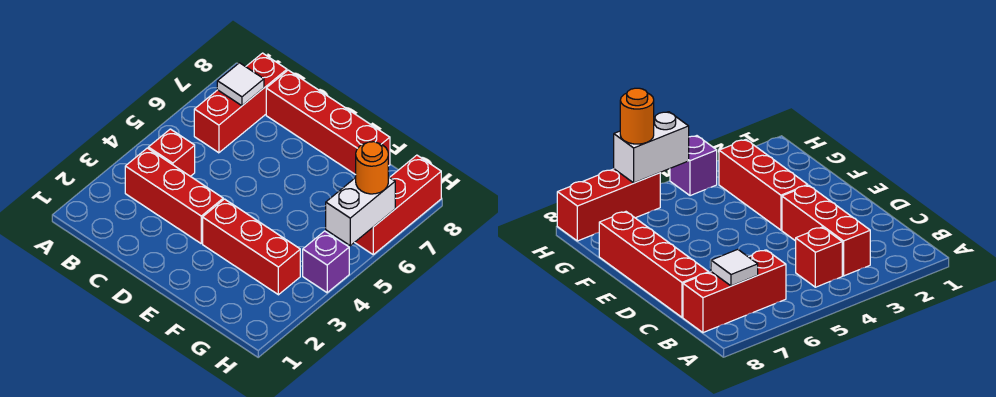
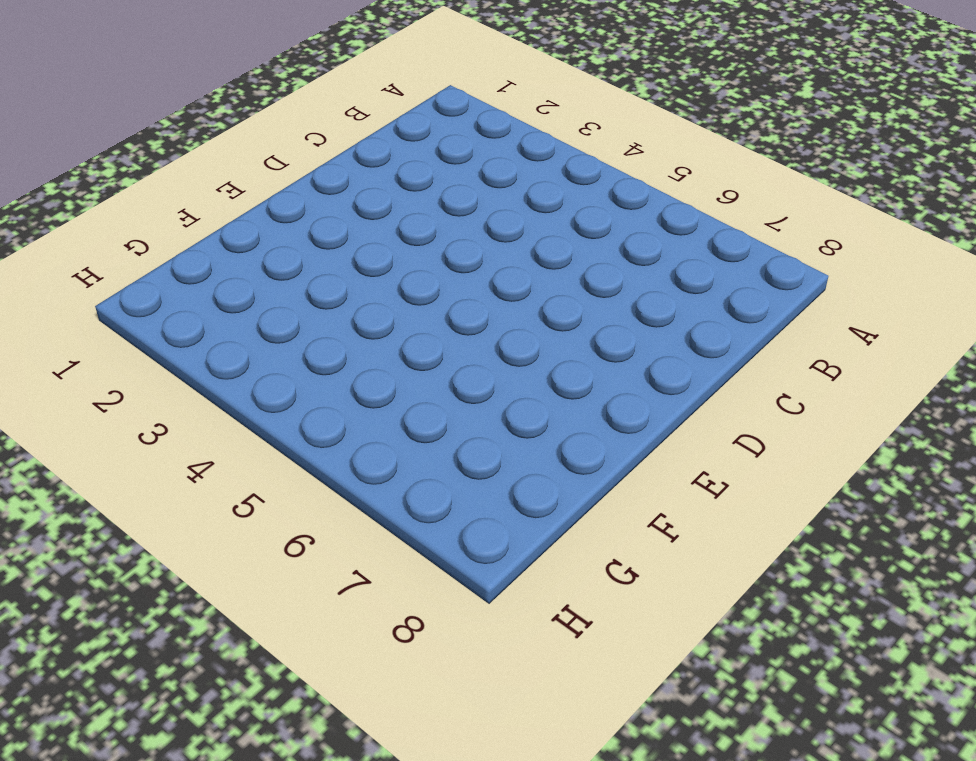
none -> red brick B3:D3 level 1
none -> red brick B4 level 1

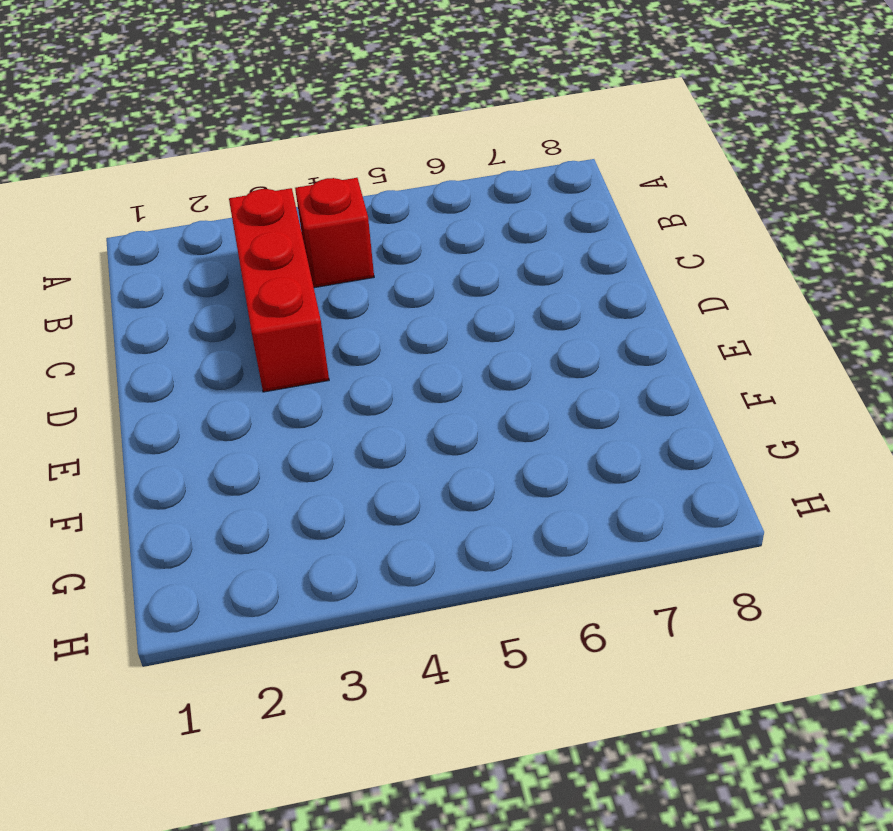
none -> red brick B6:B8 level 1
none -> red brick C8:F8 level 1

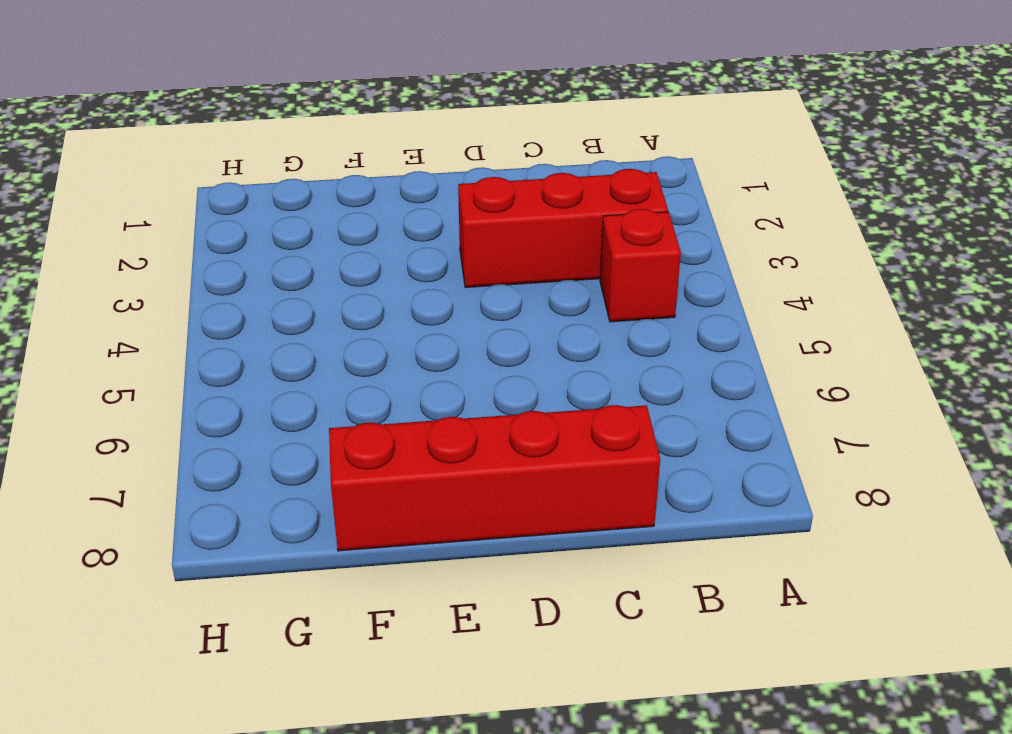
none -> red brick B6:B8 level 1
none -> red brick E3:G3 level 1

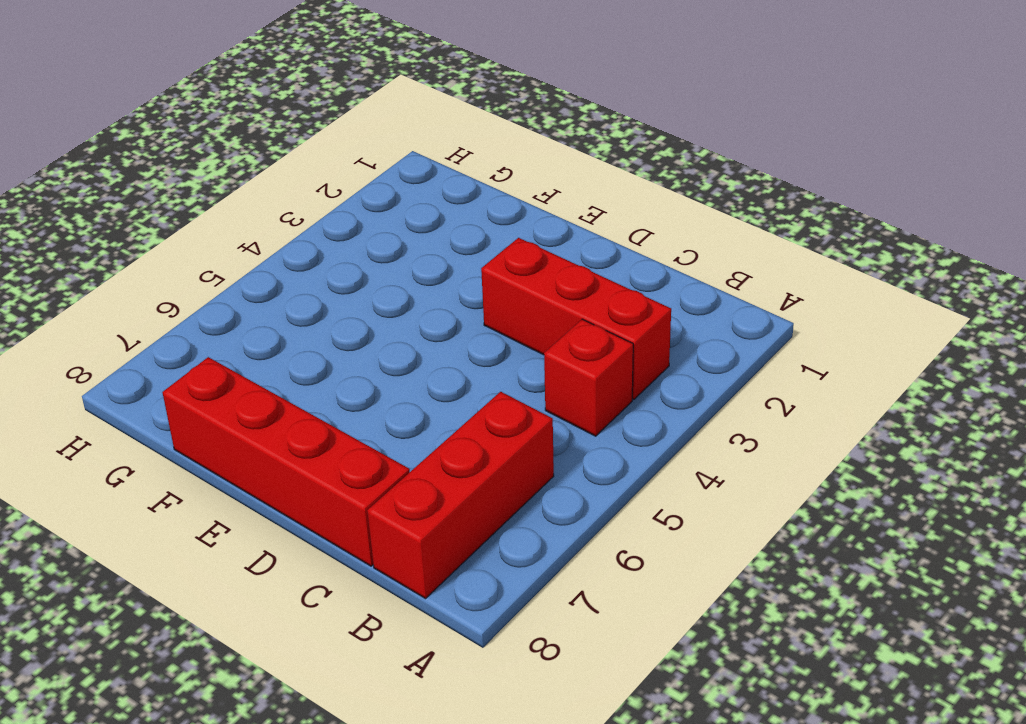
none -> red brick E3:G3 level 1
none -> purple brick H4 level 1

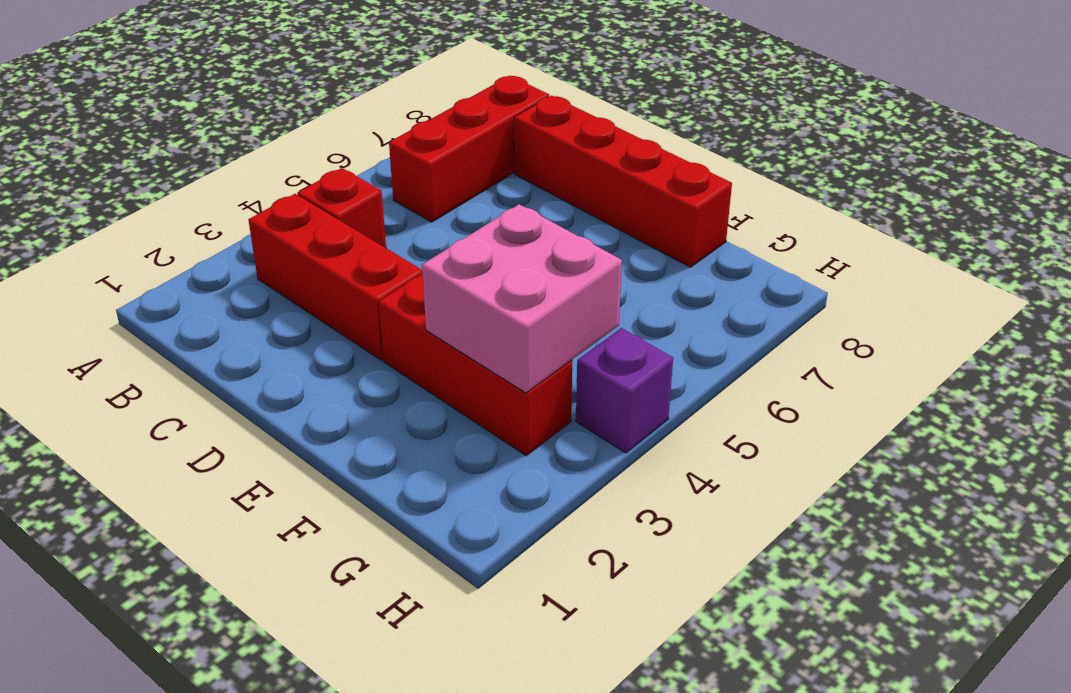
pink brick F3:G4 level 2 -> none
none -> red brick H6:H8 level 1
none -> white tile B7 level 2

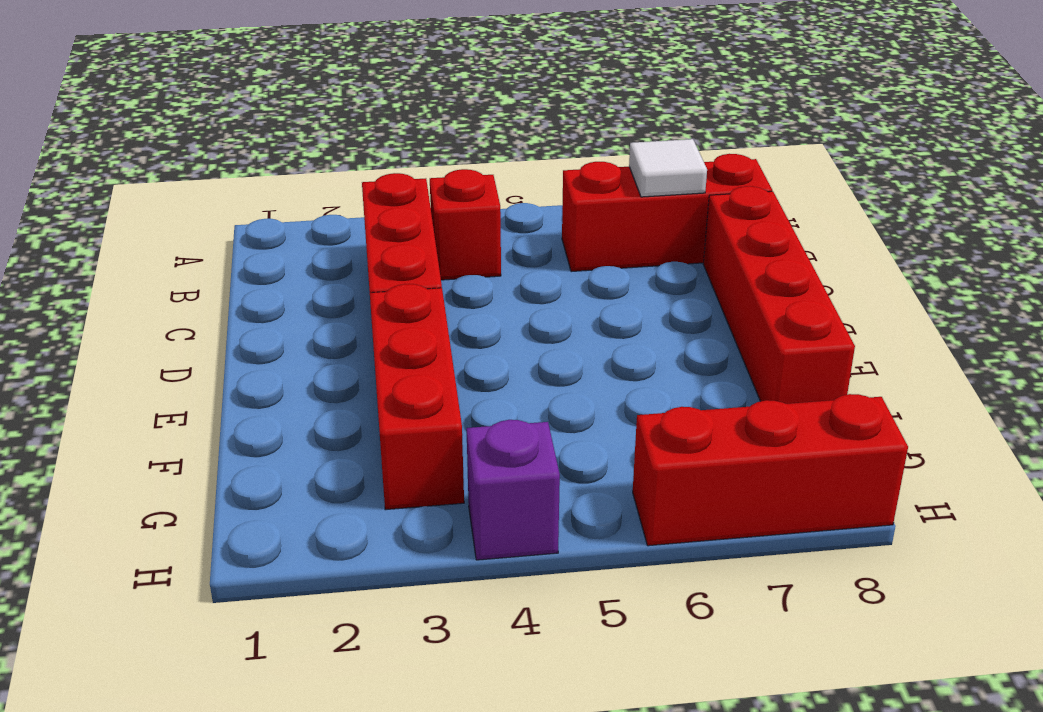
none -> white brick H5:H6 level 2
none -> orange round brick H6 level 3

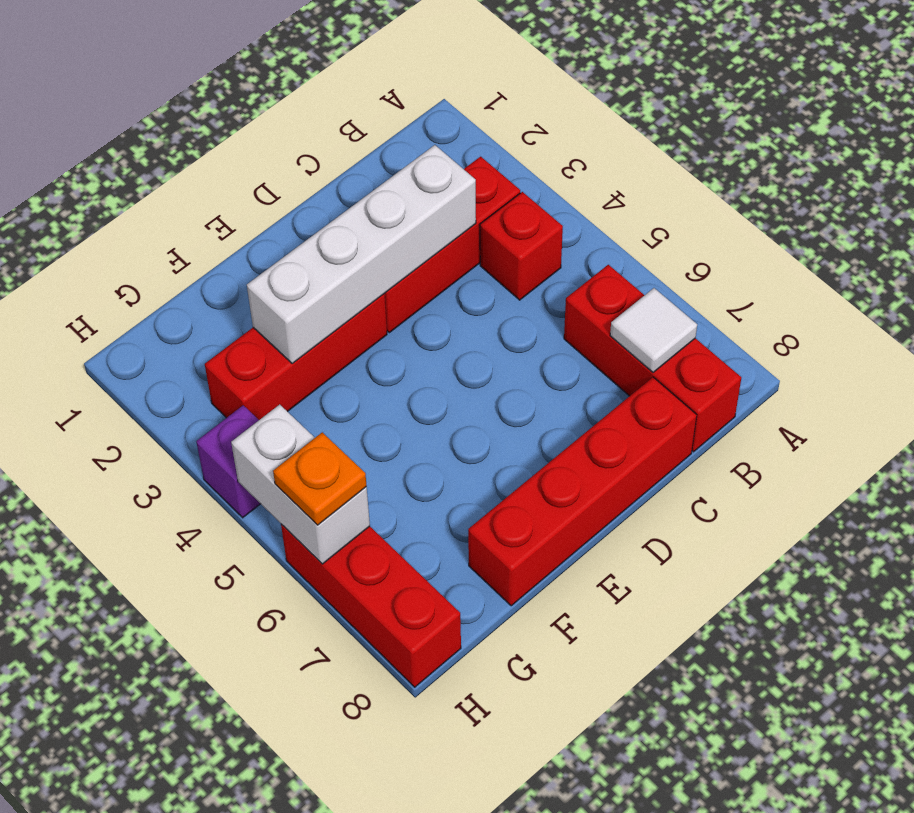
white brick C3:F3 level 2 -> none
orange plate H6 level 3 -> orange round brick H6 level 3

